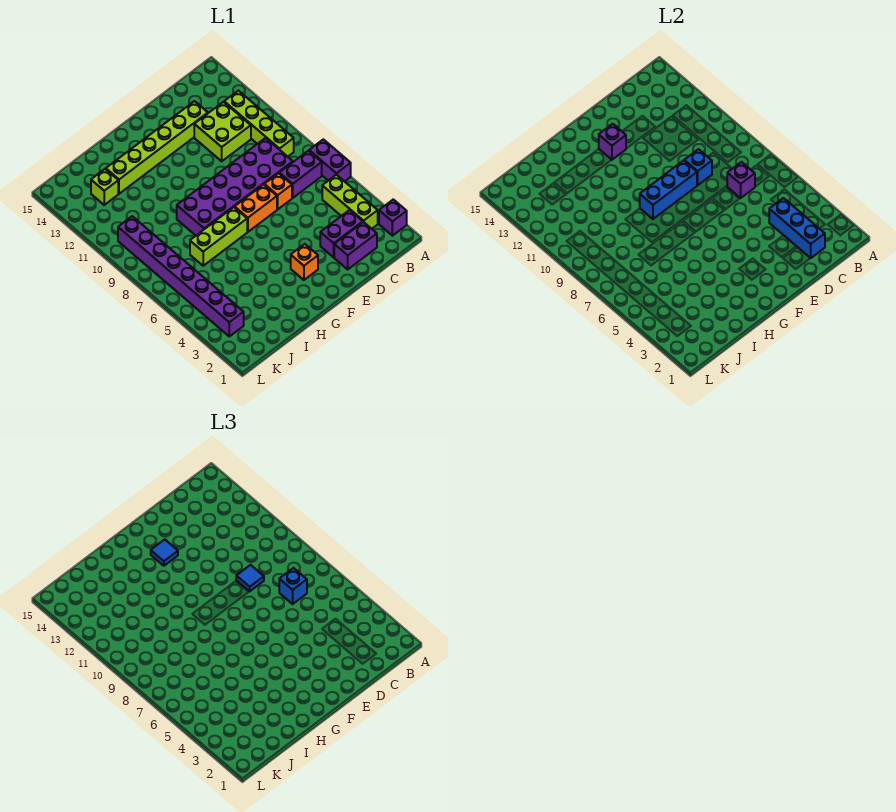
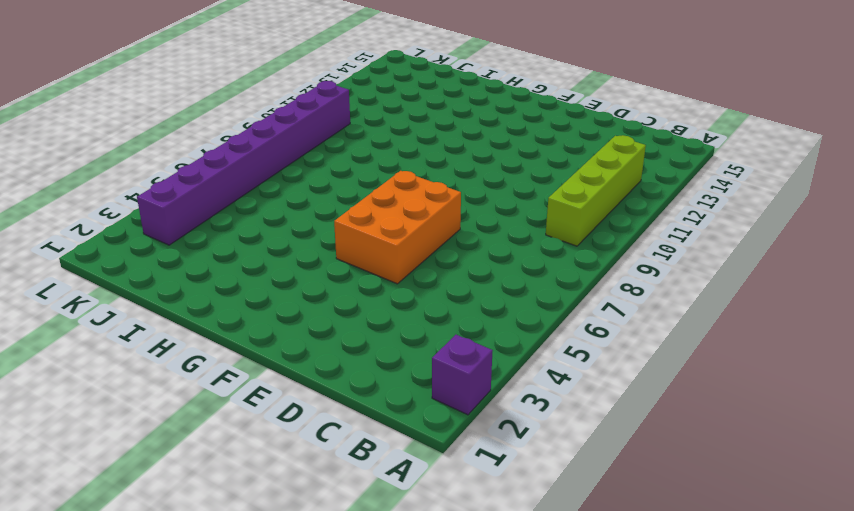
orange brick E5:F7 level 1 -> orange brick E7:F7 level 1
none -> purple brick A6:A7 level 1
none -> lime brick B3:B5 level 1
none -> purple brick B7:C7 level 1

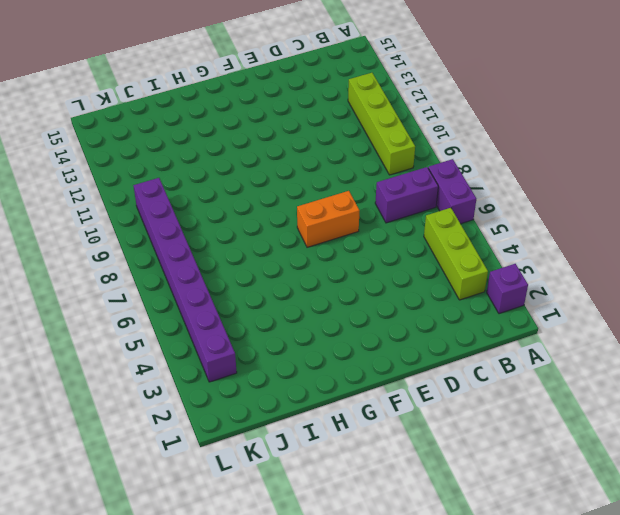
none -> purple brick C2:D2 level 1
none -> purple brick C3:D3 level 1
none -> purple brick C8:H9 level 1

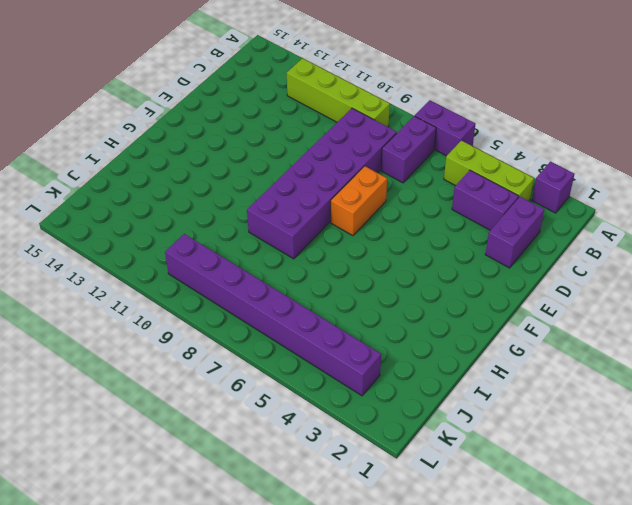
purple brick C3:C4 level 1 -> purple brick C3:D3 level 1
none -> lime brick C11:D12 level 1
none -> orange brick D7 level 1
none -> lime brick D13:I13 level 1

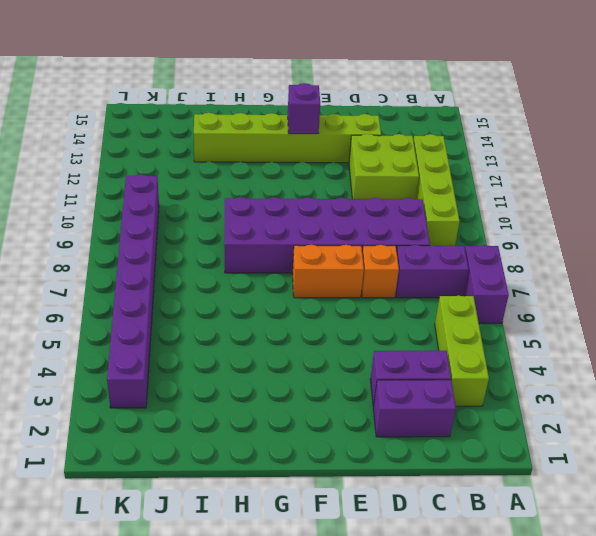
none -> purple brick A2 level 1
none -> orange brick F3 level 1
none -> lime brick G7:I7 level 1

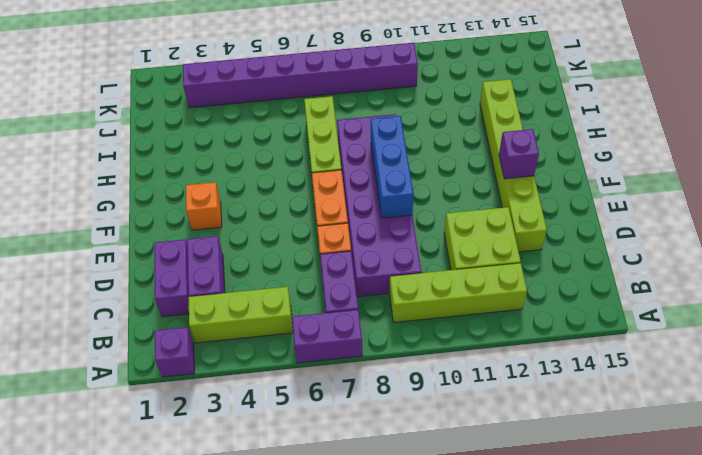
none -> lime brick J13 level 1
none -> blue brick C2:C4 level 2
none -> purple brick C7 level 2

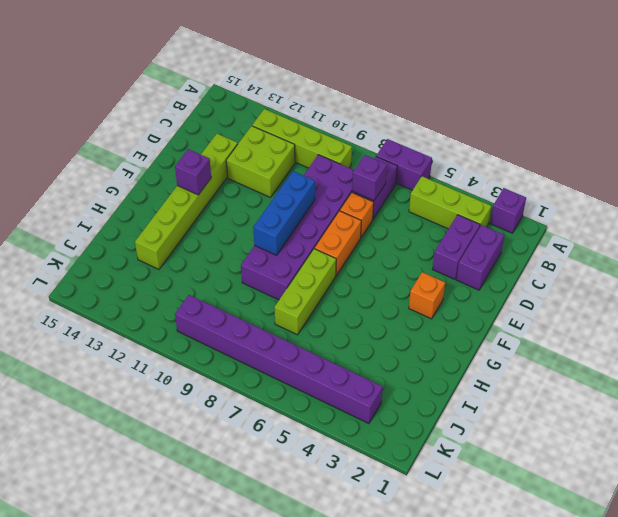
none -> lime brick J13 level 1
none -> blue brick C2:C4 level 2
none -> blue brick D9 level 2

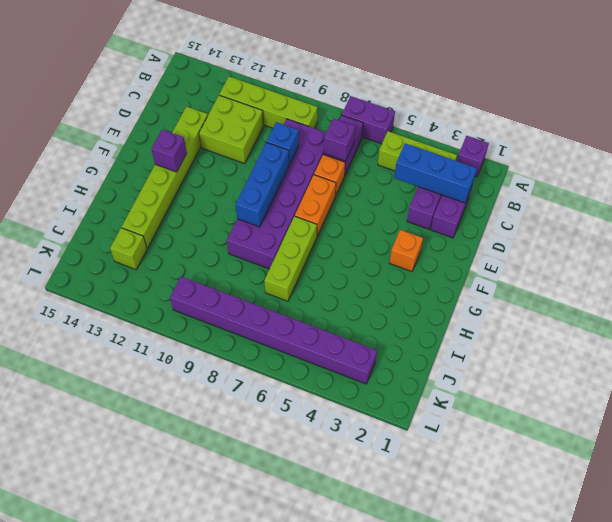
none -> blue brick C7 level 3
none -> blue tile D9 level 3
none -> blue tile F13 level 3

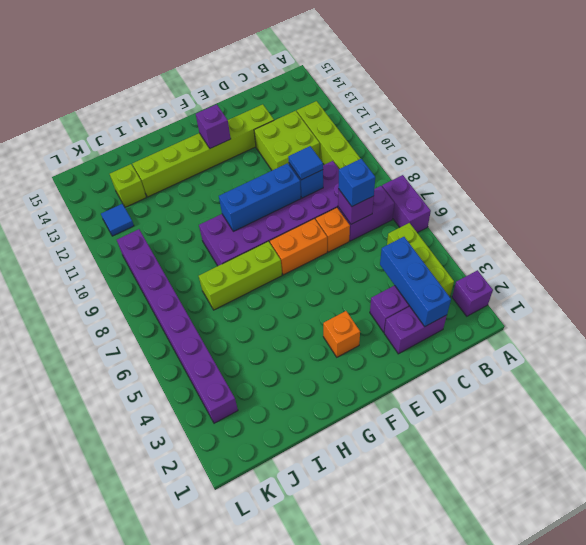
blue tile K12 level 1 -> blue tile F13 level 3

